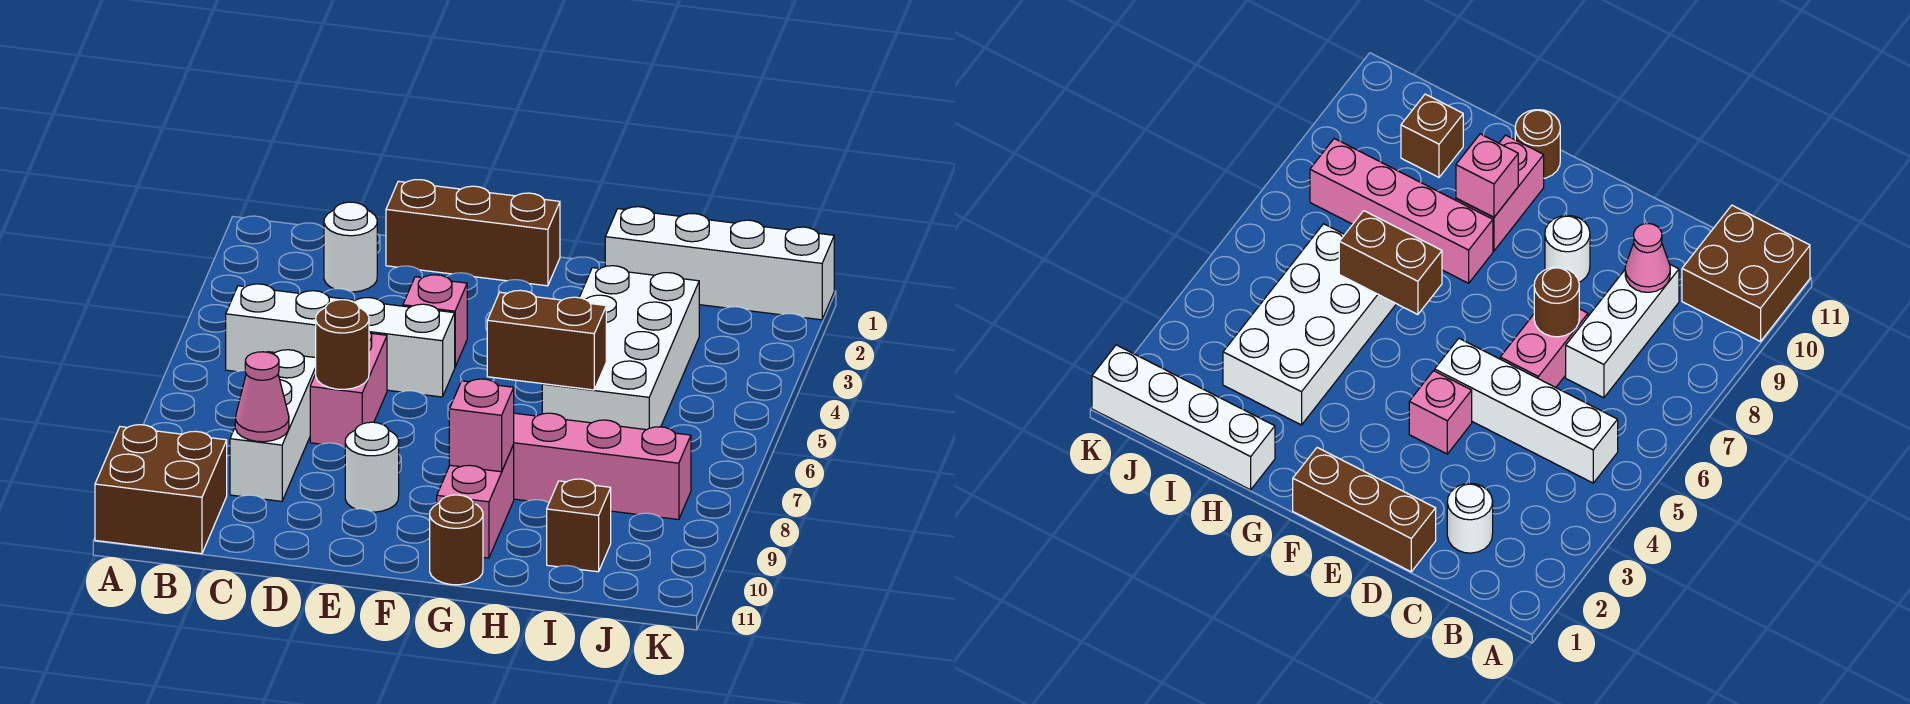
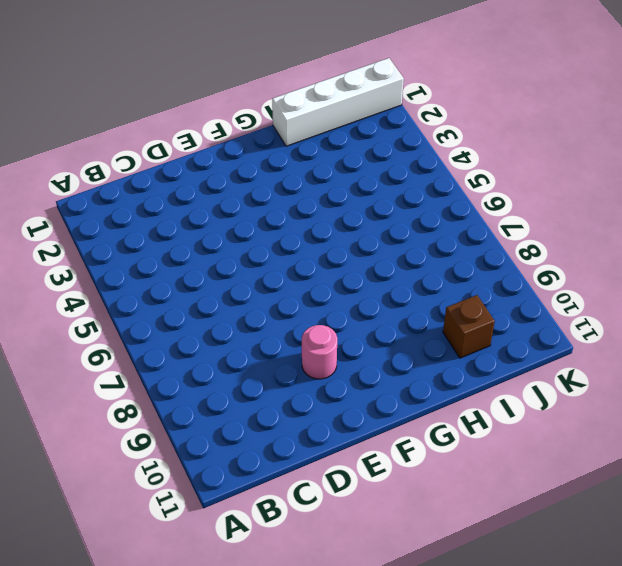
pink round brick E9 level 1 -> white round brick E9 level 1
none -> brown brick A10:B11 level 1
none -> white brick B5:E5 level 1
none -> white round brick C2 level 1

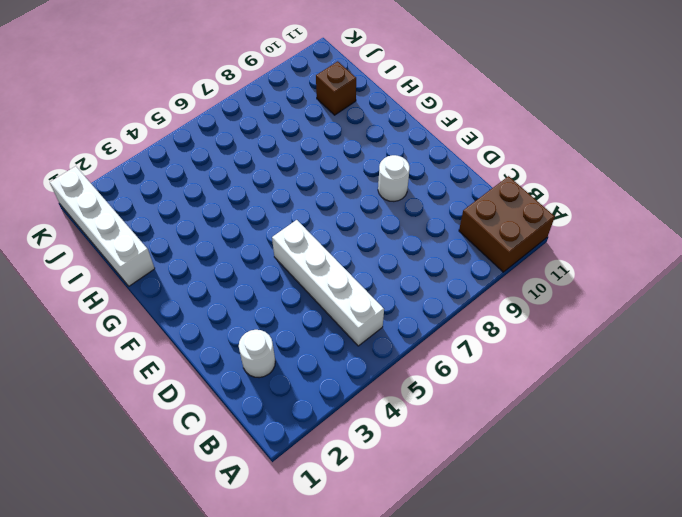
none -> white brick C7:C9 level 1
none -> brown brick D1:F1 level 1
none -> pink brick D6:D7 level 1

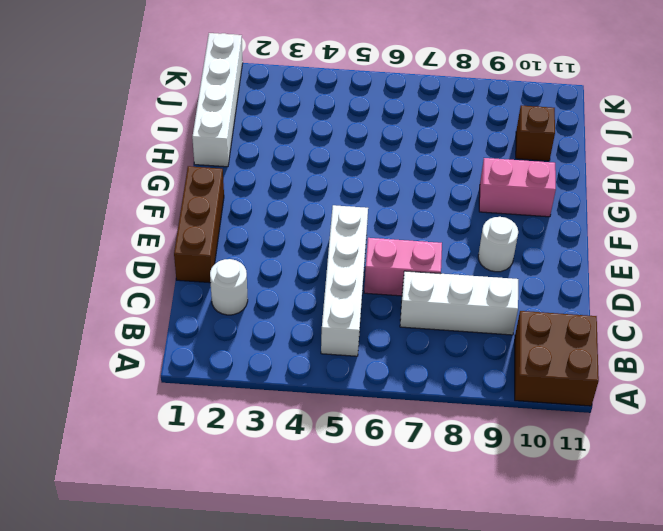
none -> pink brick E4 level 1
none -> pink brick G8:J8 level 1
none -> brown round brick G11 level 1

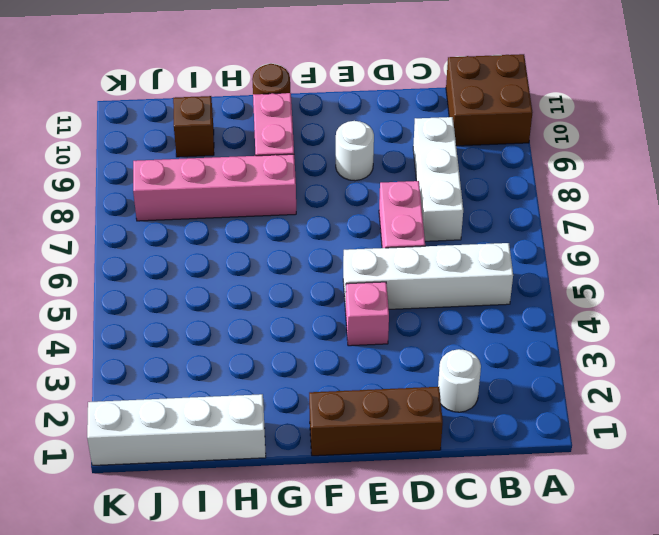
none -> white brick H3:I6 level 1
none -> pink cone C9 level 2
none -> brown round brick D7 level 2

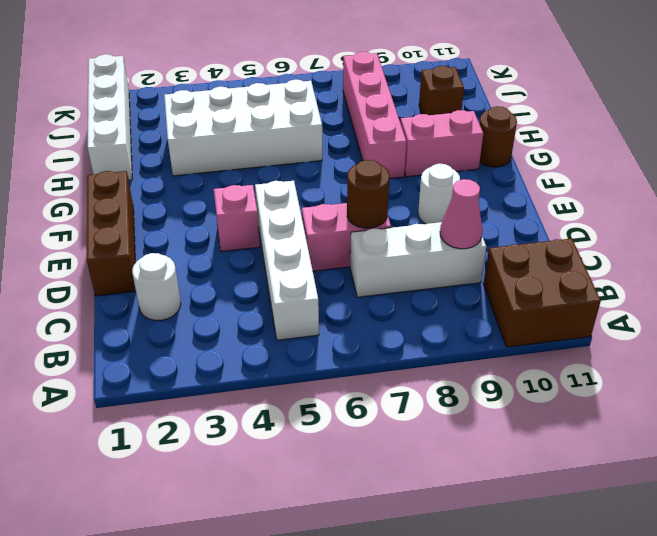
none -> brown brick G6:H6 level 2
none -> pink brick G9 level 2

